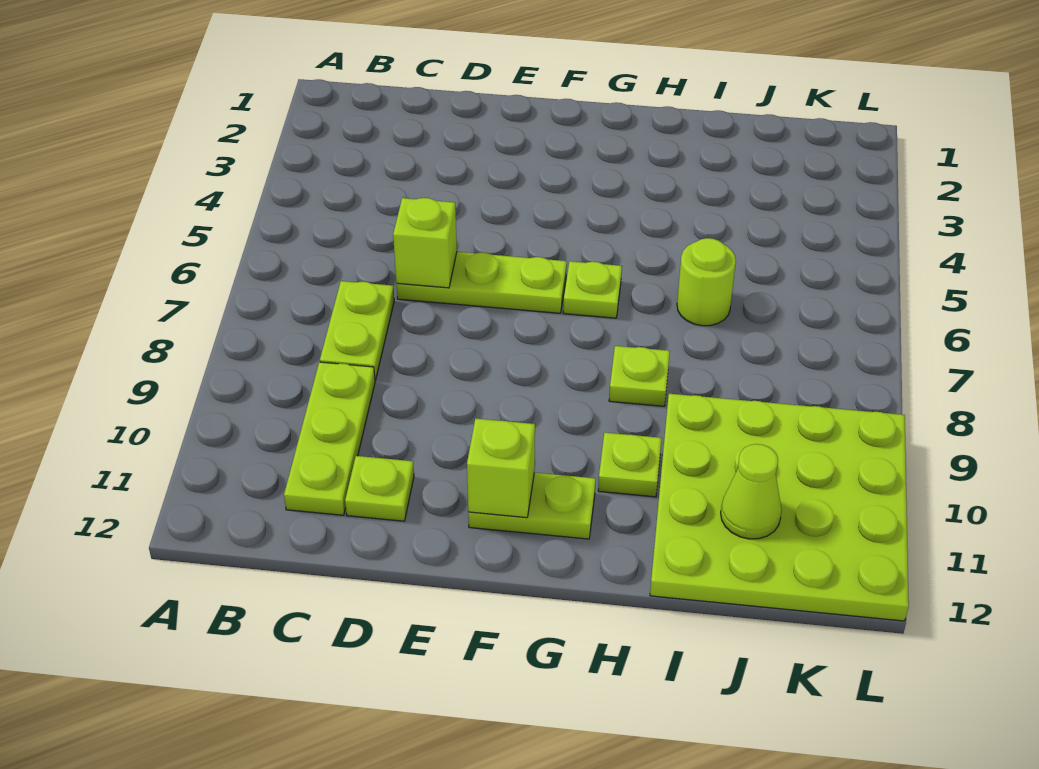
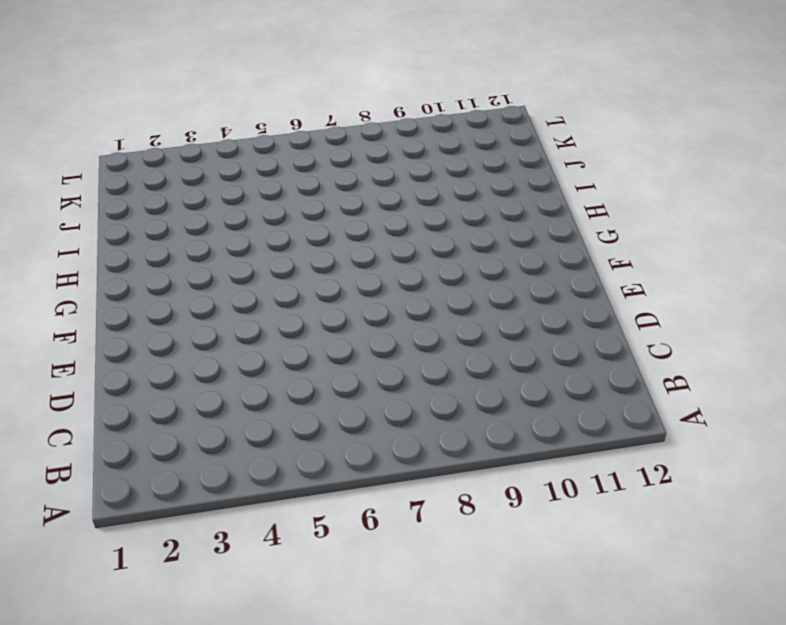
none -> lime plate C7:C8 level 1
none -> lime plate C9:C11 level 1
none -> lime plate D6:F6 level 1

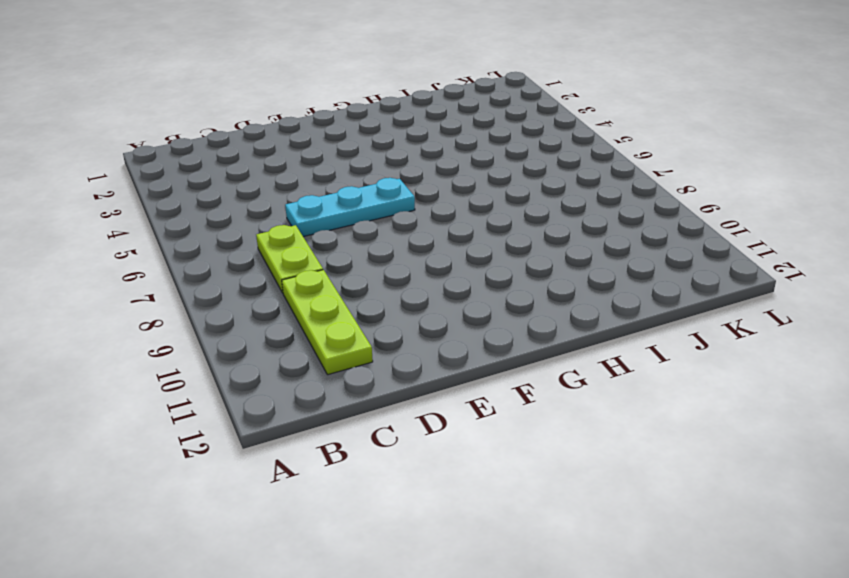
cyan plate D6:F6 level 1 -> lime plate D6:F6 level 1
none -> lime plate D11 level 1
none -> lime plate F11:G11 level 1
none -> lime plate G6 level 1

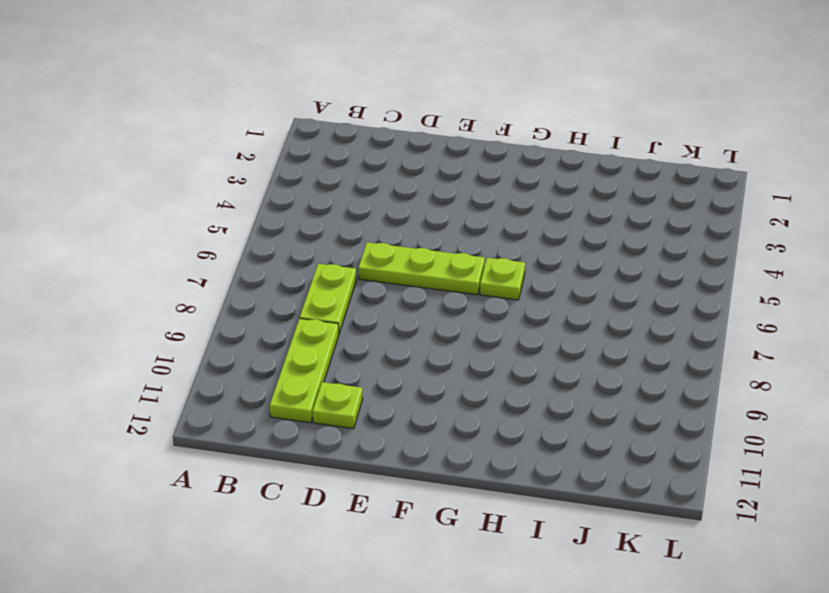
none -> lime plate F11:G11 level 1
none -> lime plate H8 level 1
none -> lime plate H10 level 1

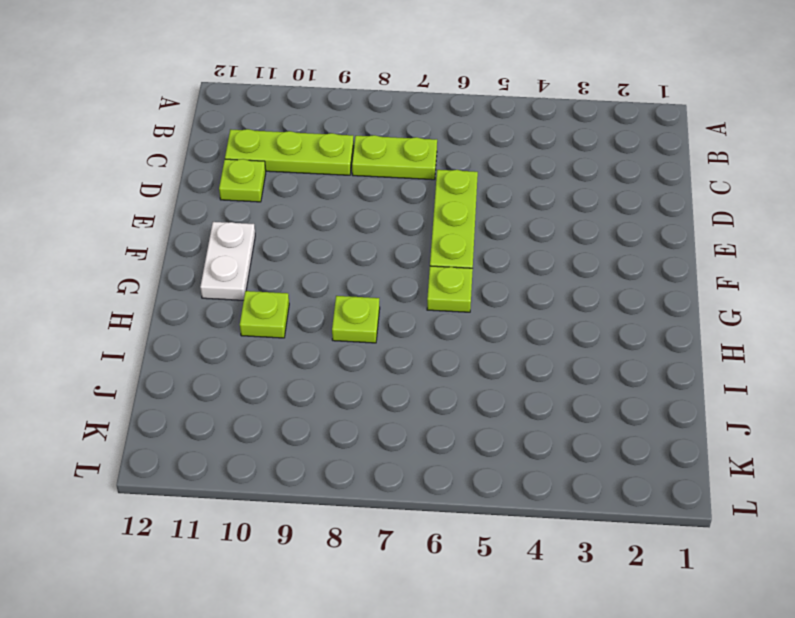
white plate F11:G11 level 1 -> lime plate F11:G11 level 1
none -> lime round brick I6 level 1
none -> lime plate I9:L12 level 1
none -> lime brick D6 level 2

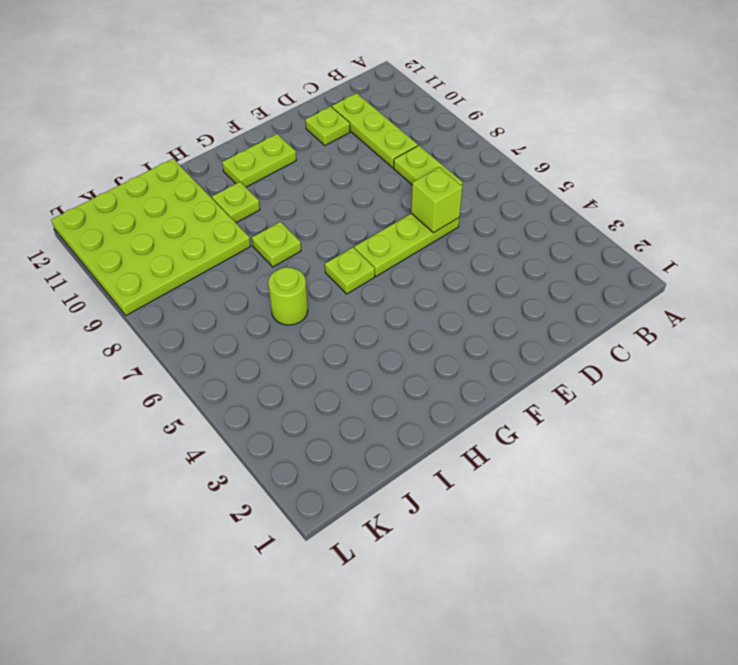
none -> lime brick F11 level 2
none -> lime cone J11 level 2

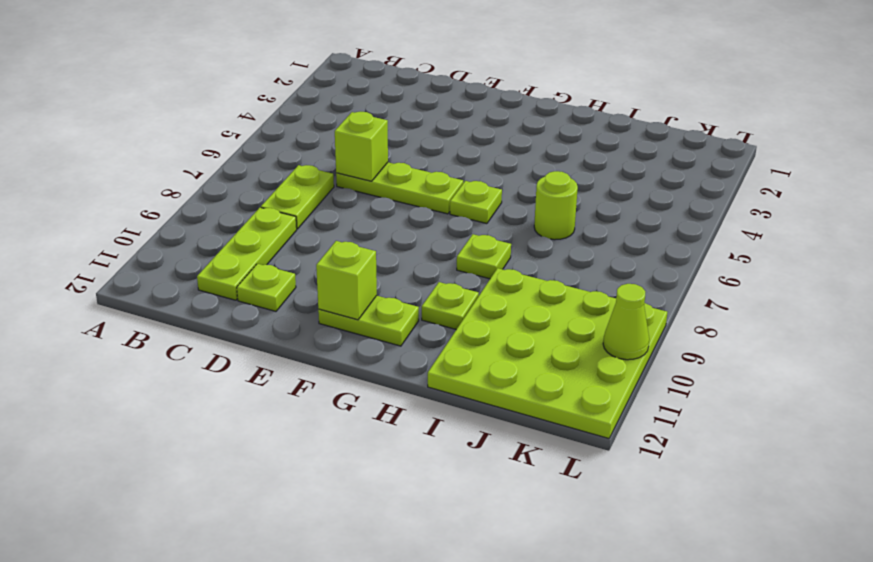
lime cone L10 level 2 -> lime cone J11 level 2

